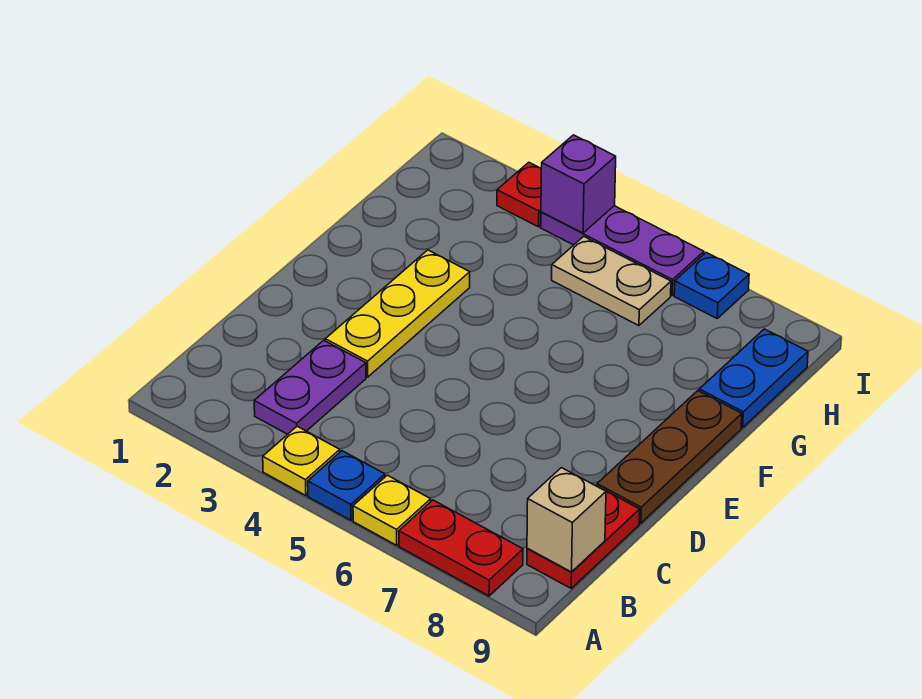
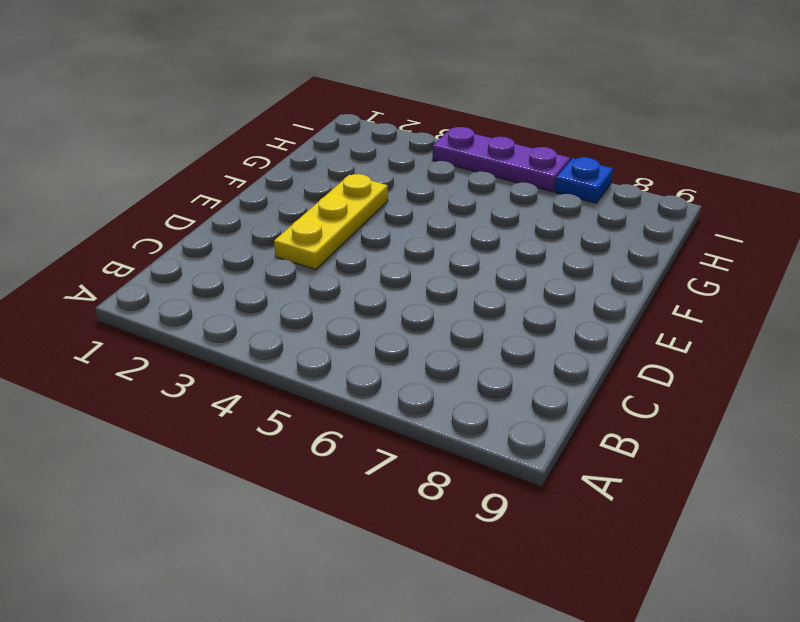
none -> yellow plate A4 level 1
none -> blue plate A5 level 1
none -> yellow plate A6 level 1

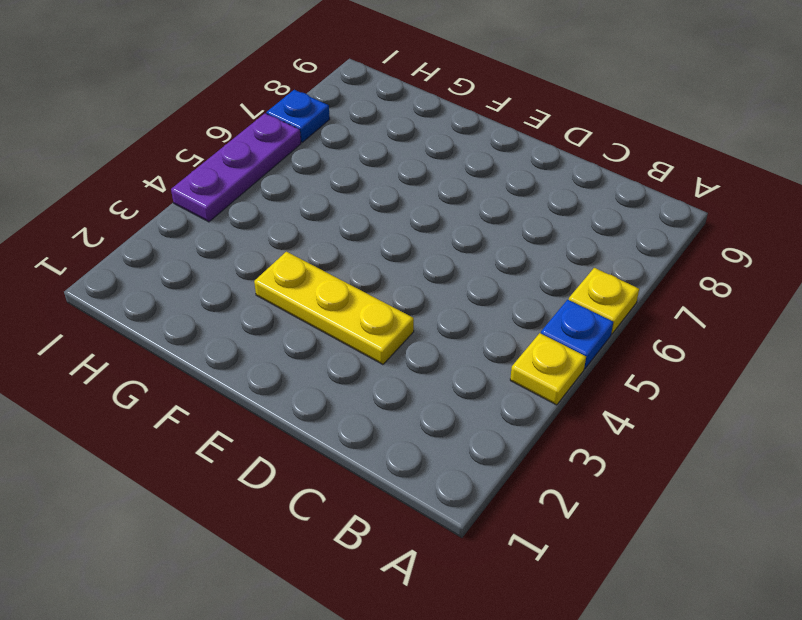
none -> red plate A7:A8 level 1
none -> purple plate B3:C3 level 1
none -> red plate B9:C9 level 1

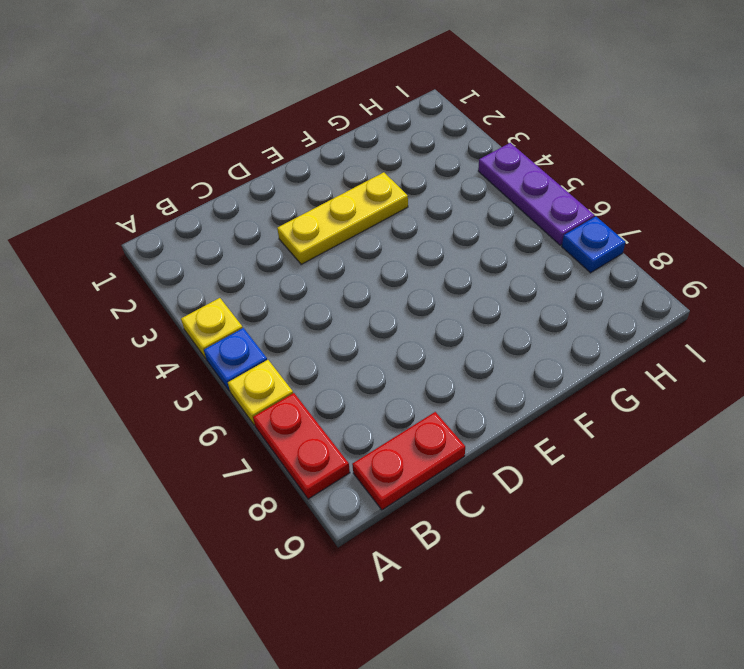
none -> purple plate B3:C3 level 1
none -> brown plate D9:F9 level 1
none -> blue plate G9:H9 level 1

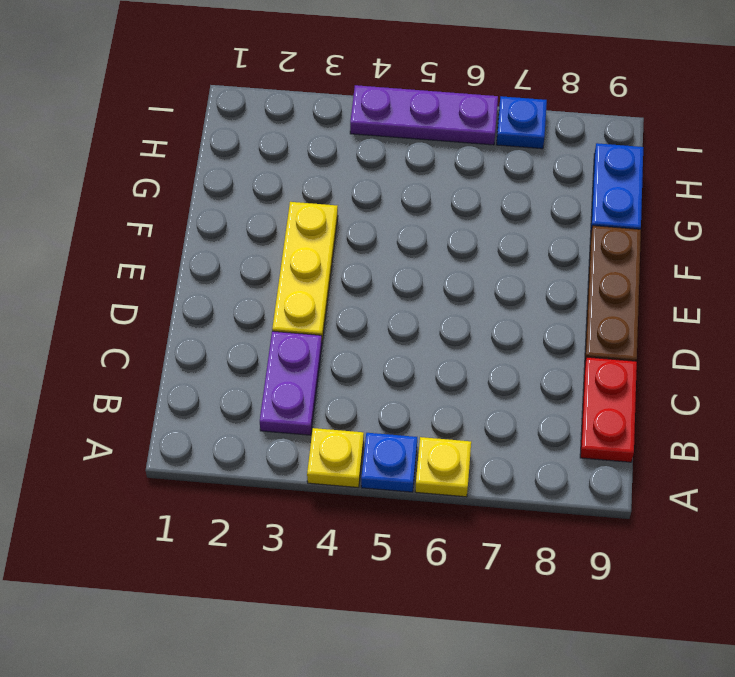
none -> red plate A7:A8 level 1
none -> tan plate H5:H6 level 1
none -> red plate I3 level 1

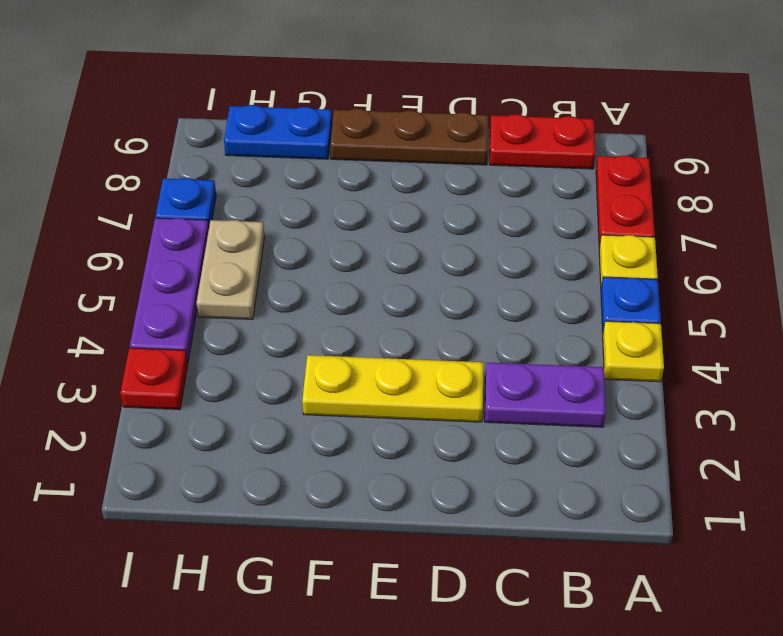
none -> tan brick B9 level 2
none -> purple brick I4 level 2

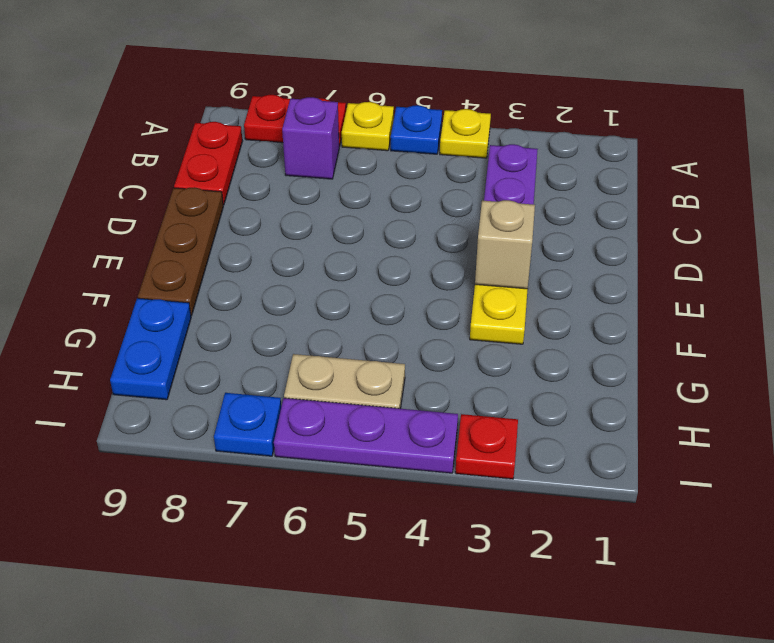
purple brick B7 level 1 -> purple brick I4 level 2
tan brick E3 level 2 -> tan brick B9 level 2

